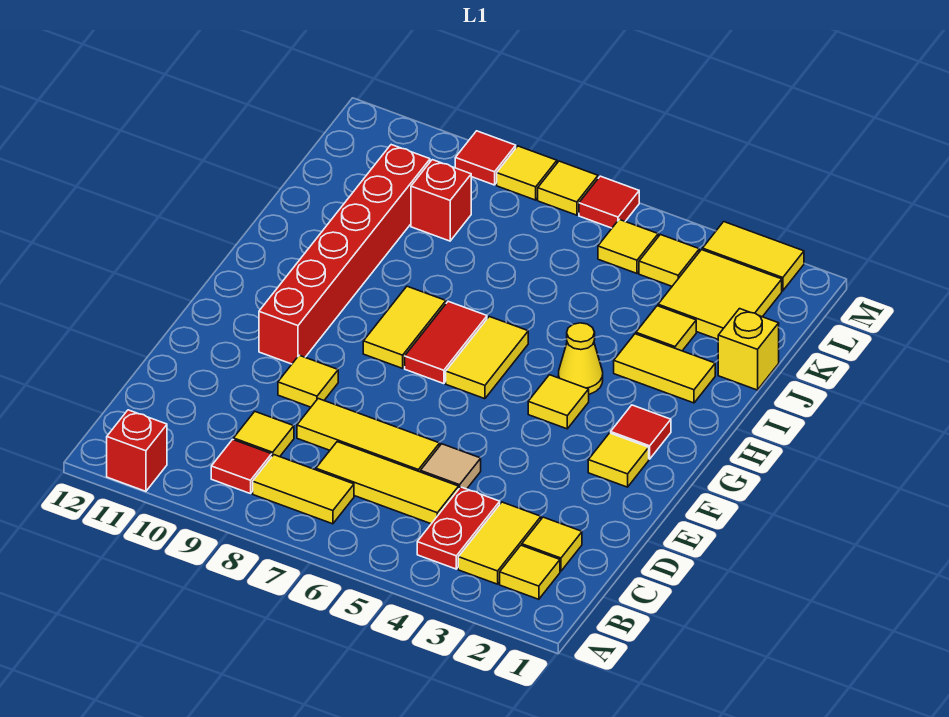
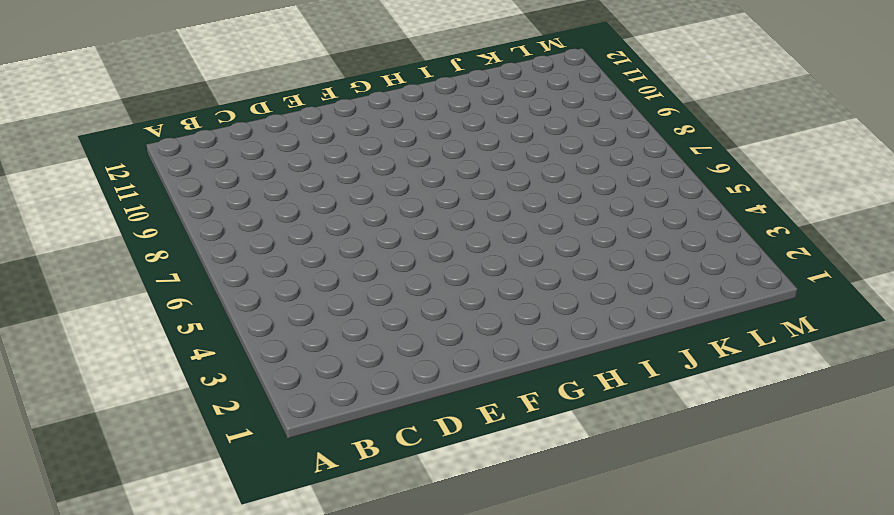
none -> red brick A11 level 1
none -> yellow tile B2 level 1
none -> yellow tile B3:C3 level 1
none -> red plate B4:C4 level 1

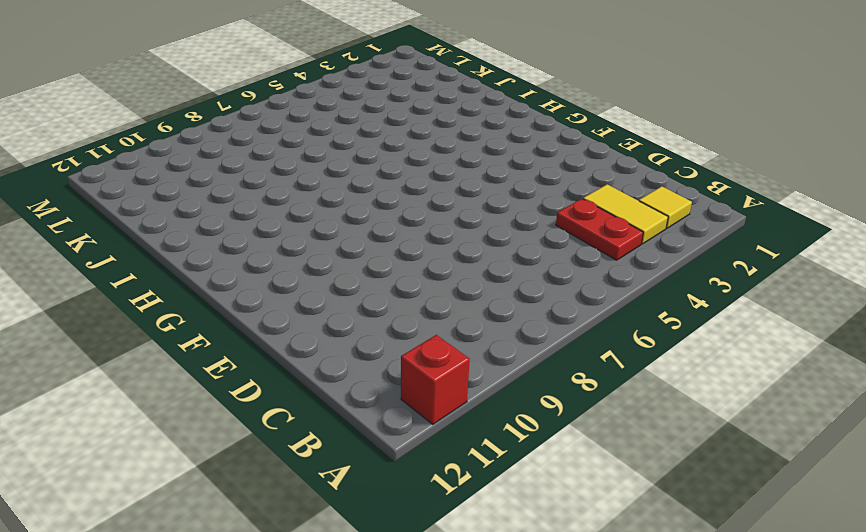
none -> yellow tile B7:B8 level 1
none -> red tile B9 level 1
none -> yellow tile C2 level 1
none -> yellow tile C5:C7 level 1

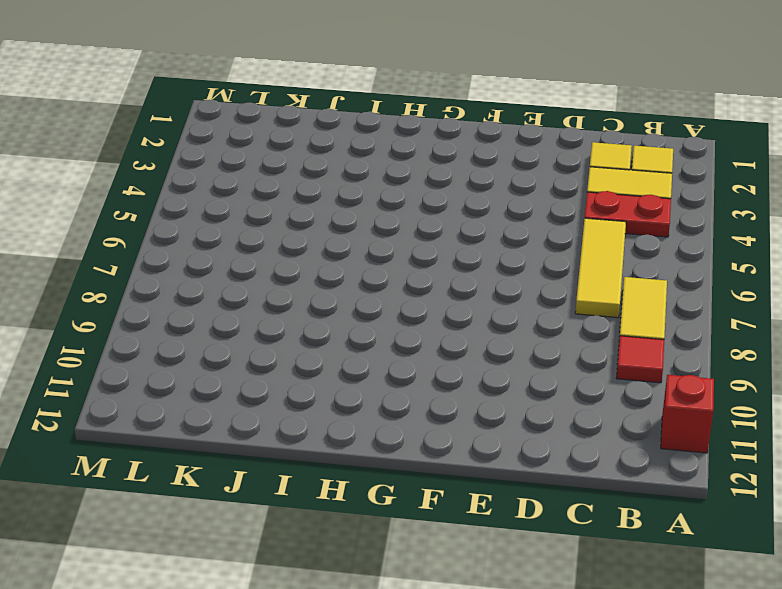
none -> yellow tile C9 level 1
none -> tan tile D5 level 1
none -> yellow tile D6:D8 level 1
none -> yellow tile E9 level 1

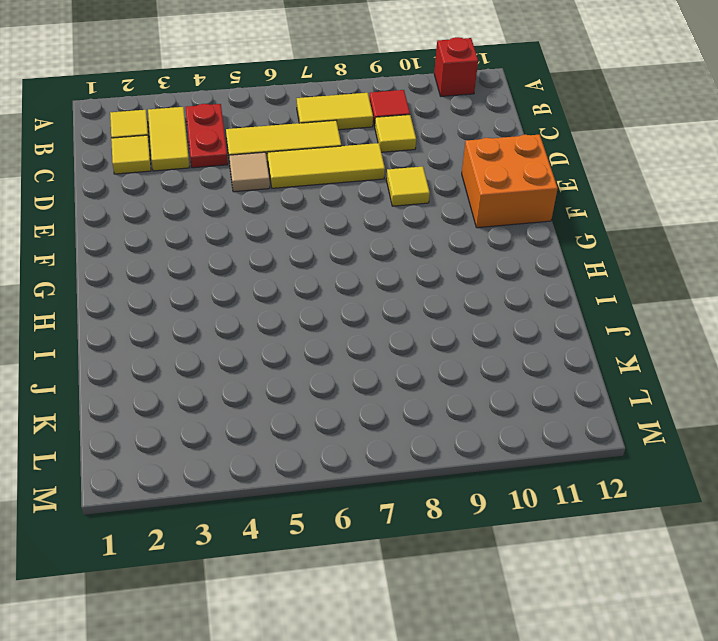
orange brick E11:F12 level 1 -> none
none -> yellow tile F2 level 1
none -> red brick F10:K10 level 1
none -> red tile G2 level 1
none -> yellow tile G4 level 1

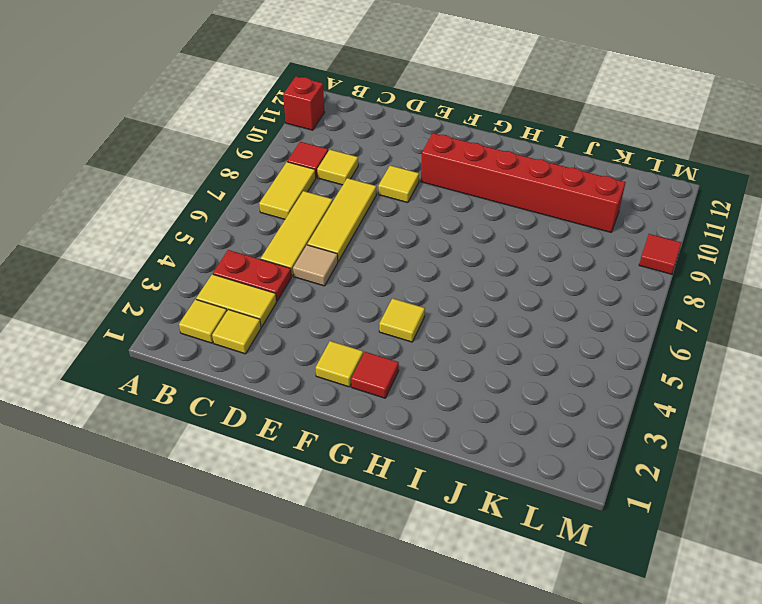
none -> yellow tile G6:H6 level 1
none -> red tile G7:H7 level 1
none -> yellow tile G8:H8 level 1
none -> yellow cone H4 level 1

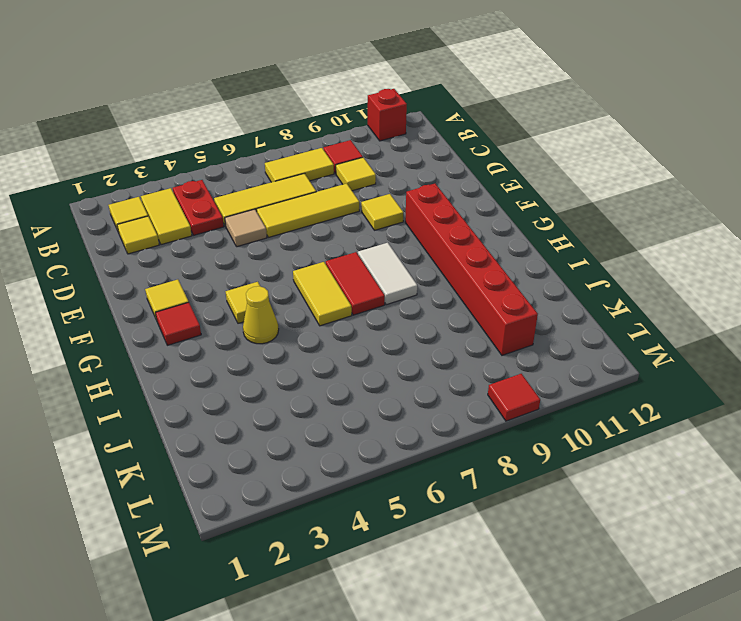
white tile G8:H8 level 1 -> yellow tile G8:H8 level 1
none -> yellow tile I2:I3 level 1
none -> yellow brick J1 level 1
none -> yellow tile J3 level 1
none -> yellow tile K2:L3 level 1

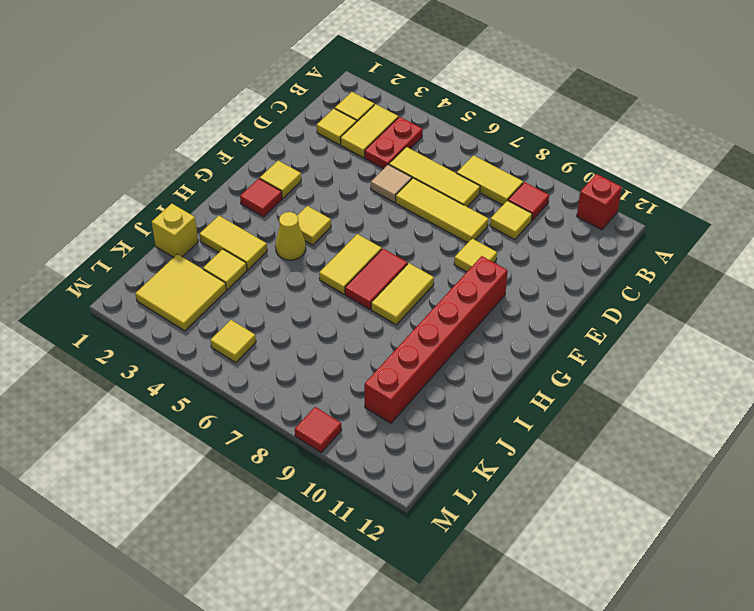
none -> red brick K9 level 1
none -> yellow tile L4 level 1
none -> yellow tile M2:M3 level 1
none -> red tile M6 level 1

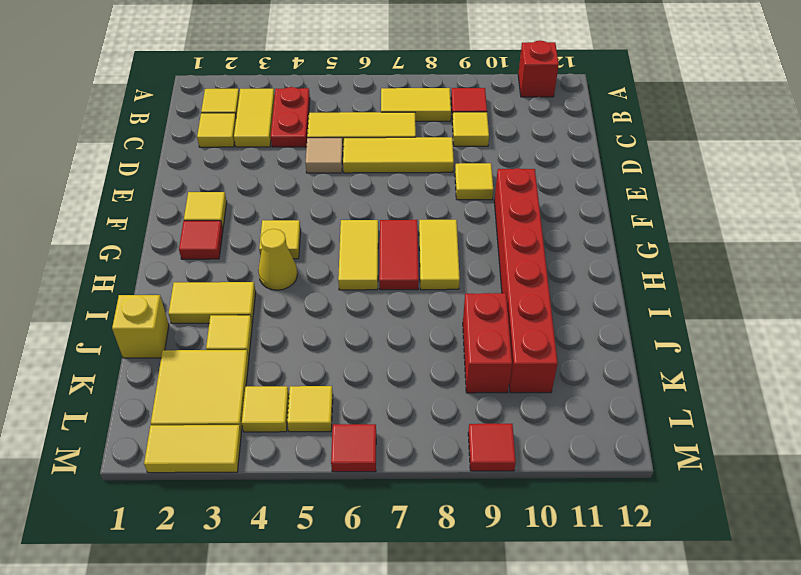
red brick J9:K9 level 1 -> red brick K9 level 1
none -> yellow tile M7 level 1
none -> yellow tile M8 level 1

